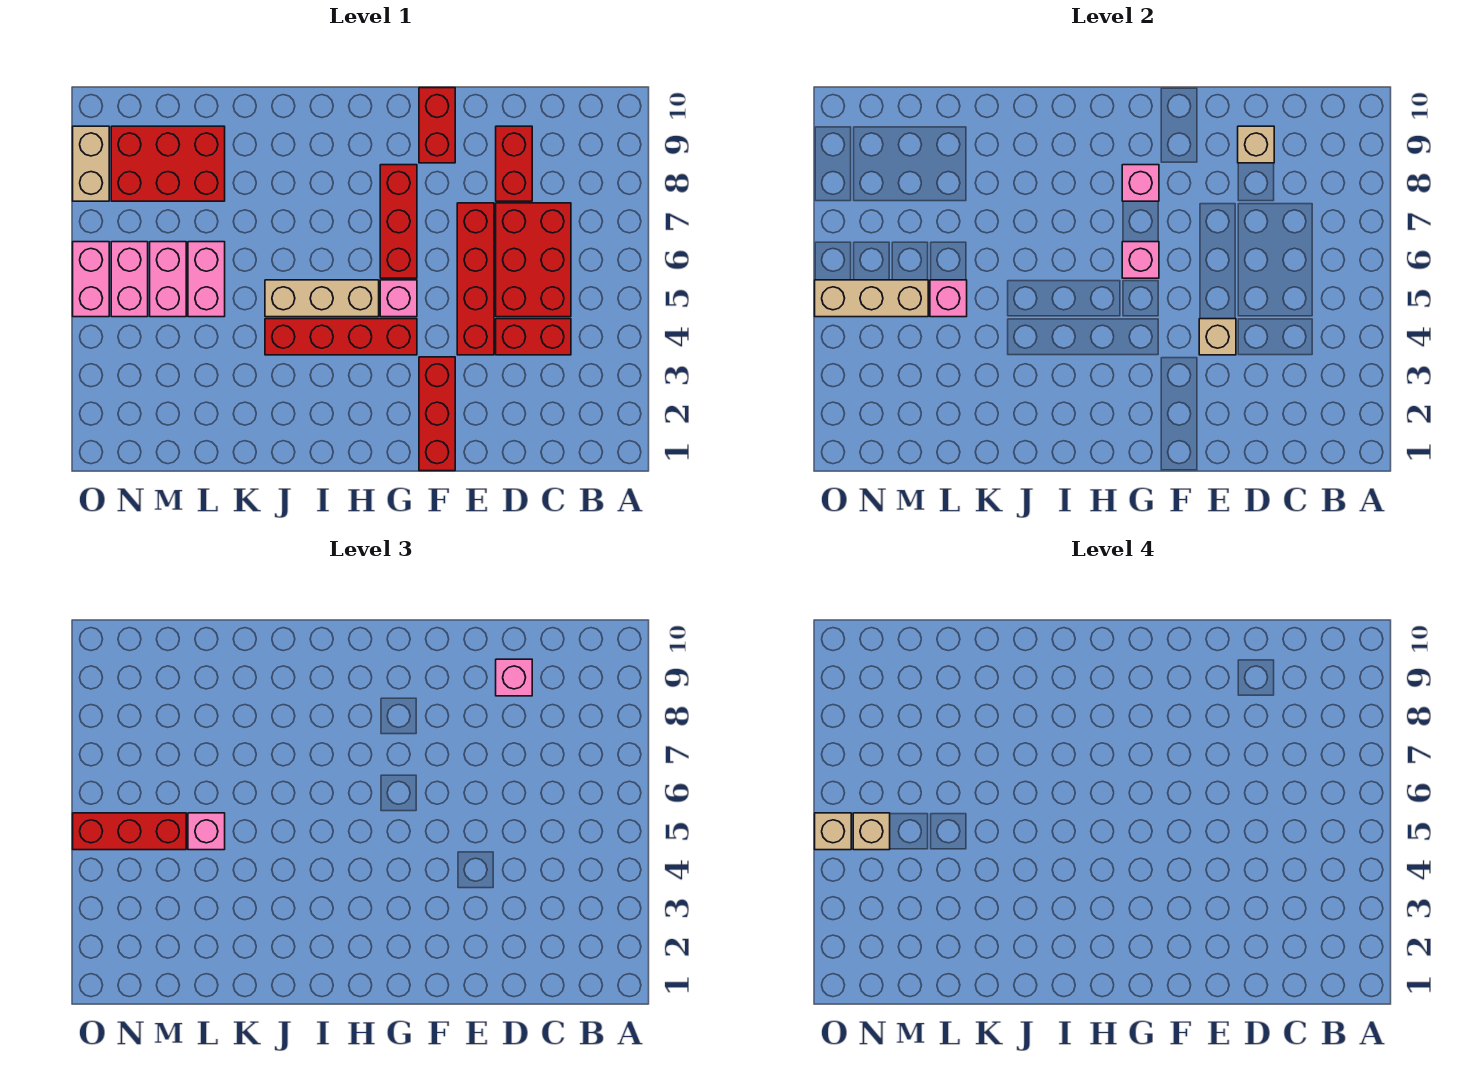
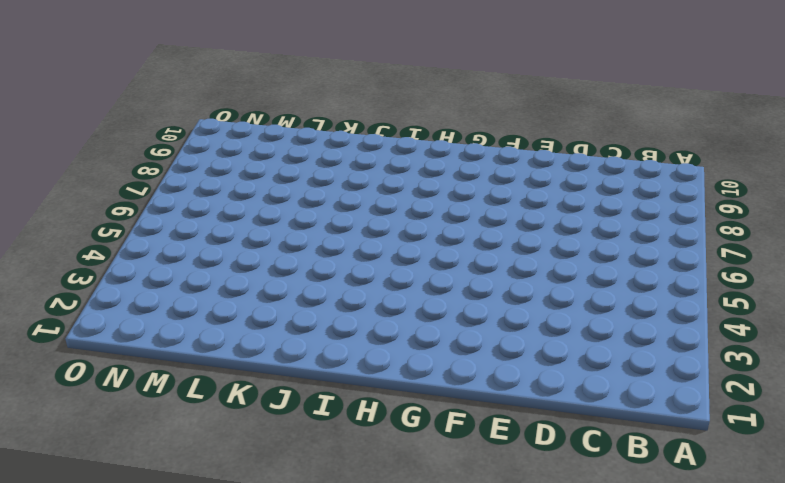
none -> red brick C4:D4 level 1
none -> red brick C5:D7 level 1
none -> red brick D8:D9 level 1

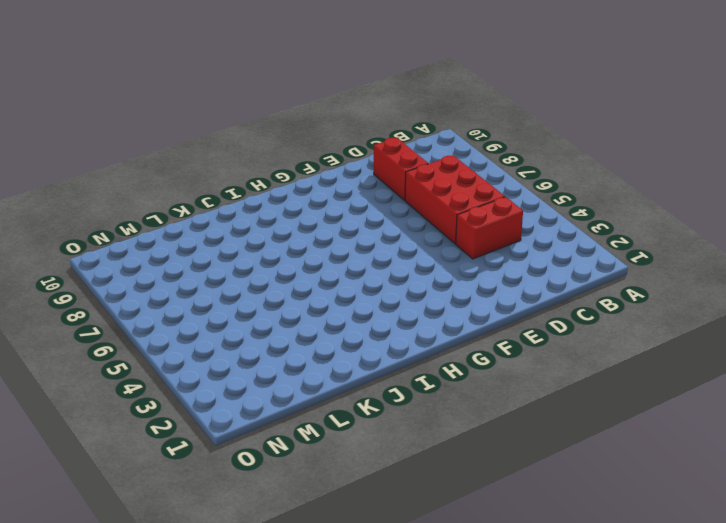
none -> red brick E4:E7 level 1
none -> red brick F1:F3 level 1
none -> red brick F9:F10 level 1

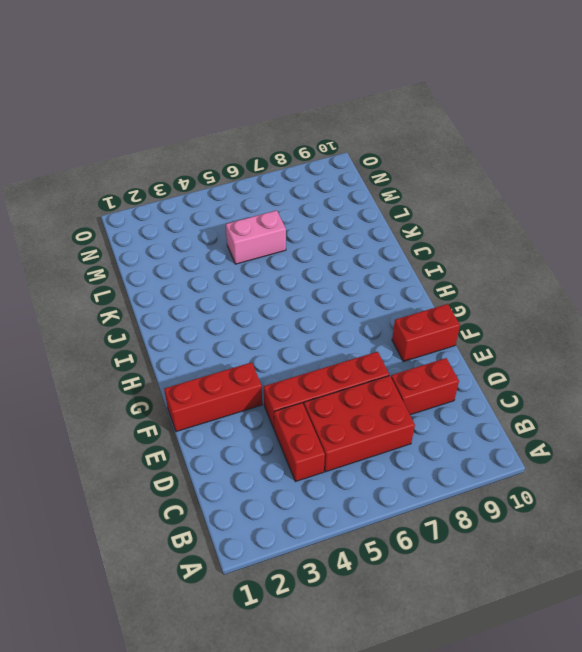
none -> red brick G4:J4 level 1
none -> pink brick G5 level 1
none -> red brick G6:G8 level 1

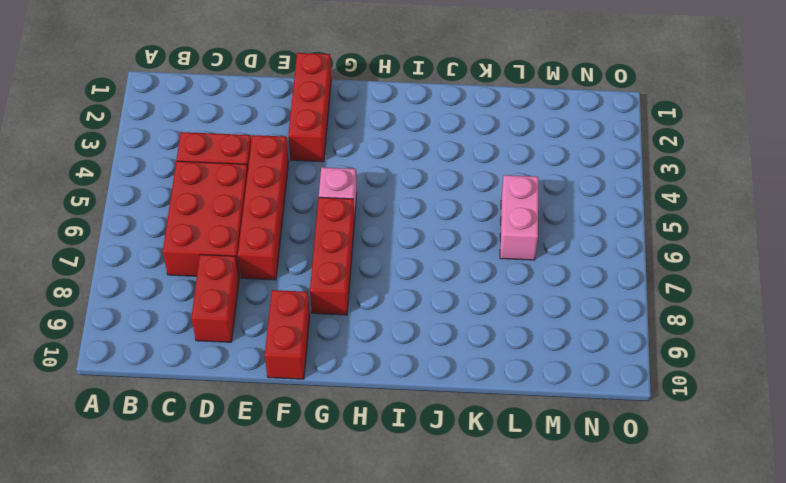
none -> red brick G4:J4 level 1
none -> tan brick H5:J5 level 1
none -> red brick L8:N9 level 1

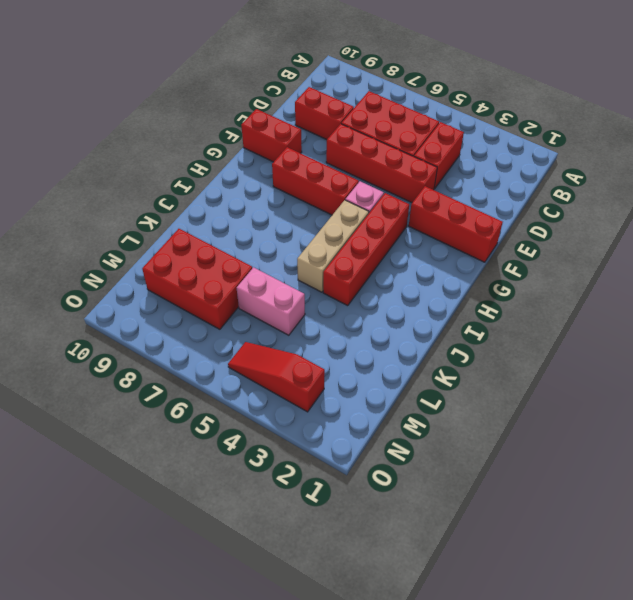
red brick L7:M9 level 1 -> red brick L8:N9 level 1
red slope N3:N5 level 1 top 3 -> pink brick N5:N6 level 1
none -> pink brick M5:M6 level 1
none -> pink brick O5:O6 level 1
none -> tan brick O8:O9 level 1

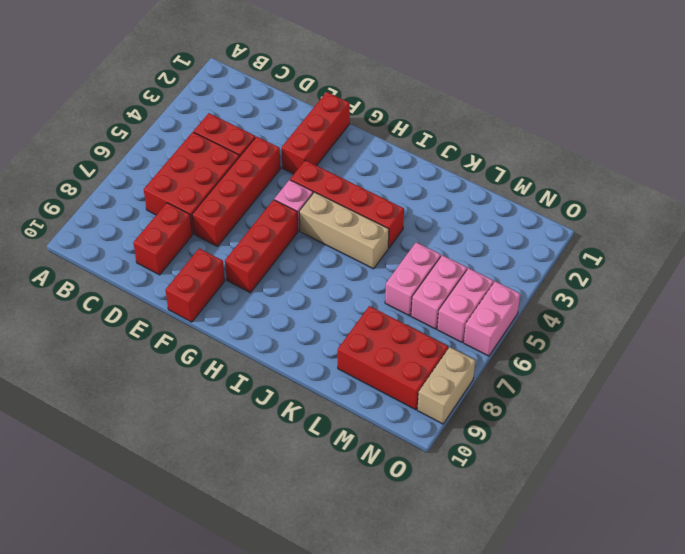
none -> tan brick D9 level 2
none -> tan brick E4 level 2
none -> pink brick G6 level 2

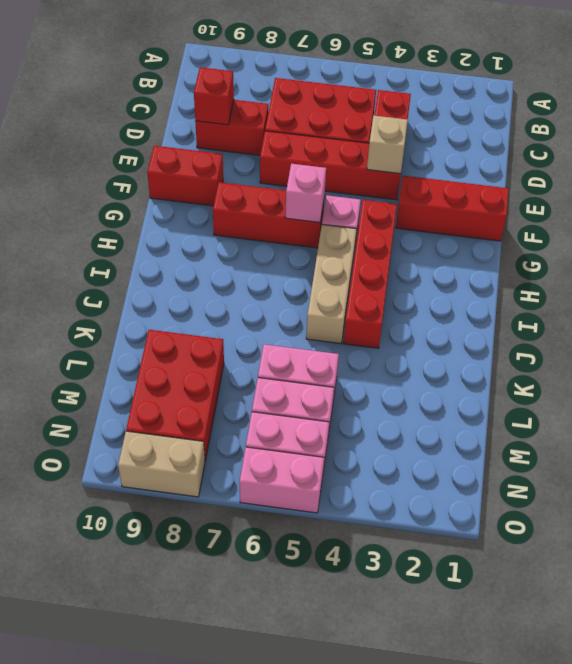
red brick D9 level 2 -> tan brick D9 level 2
none -> pink brick G8 level 2
none -> pink brick L5 level 2
none -> tan brick M5:O5 level 2

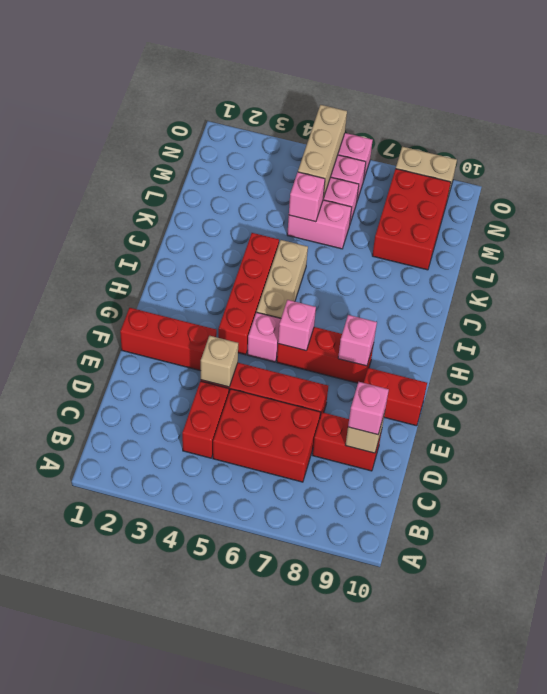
none -> pink brick L5 level 3
none -> red brick M5:O5 level 3
none -> tan brick N5 level 4

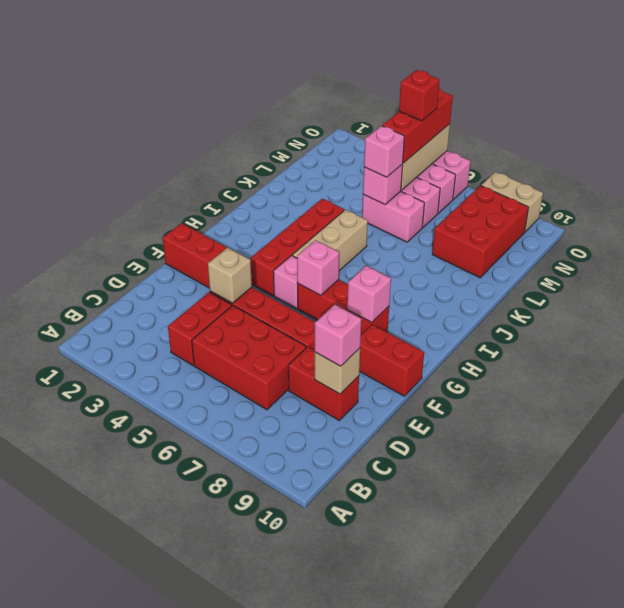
red brick N5 level 4 -> tan brick N5 level 4
none -> tan brick O5 level 4

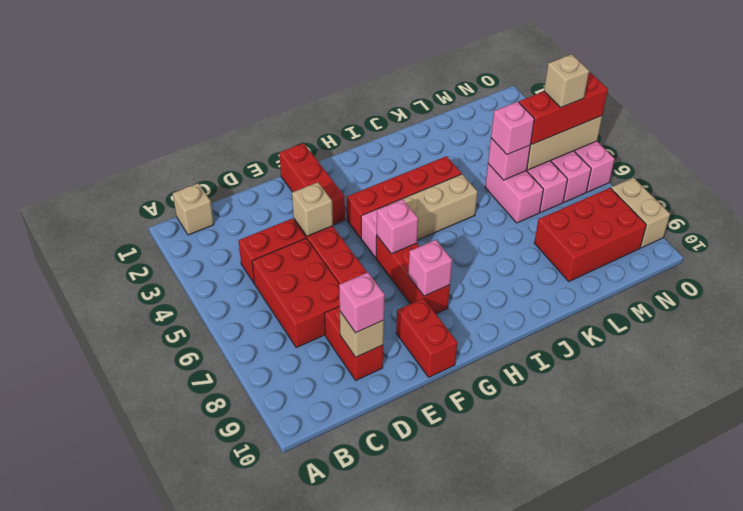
tan brick B1 level 1 -> tan brick O5 level 4

